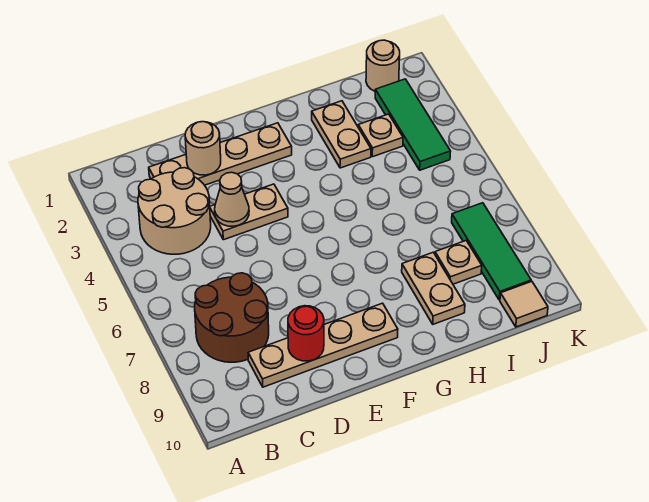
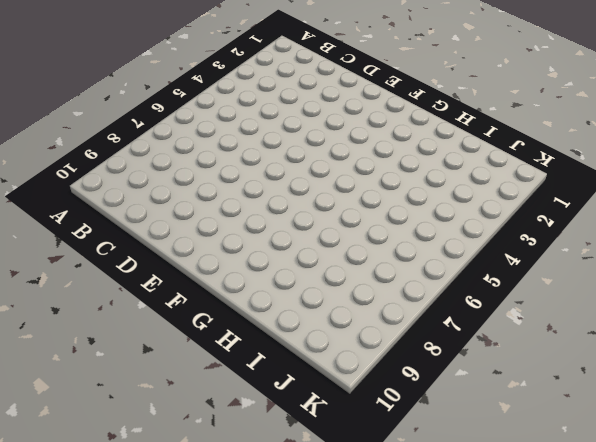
none -> tan round brick B3:C4 level 1
none -> brown round brick B7:C8 level 1
none -> tan plate C2:F2 level 1

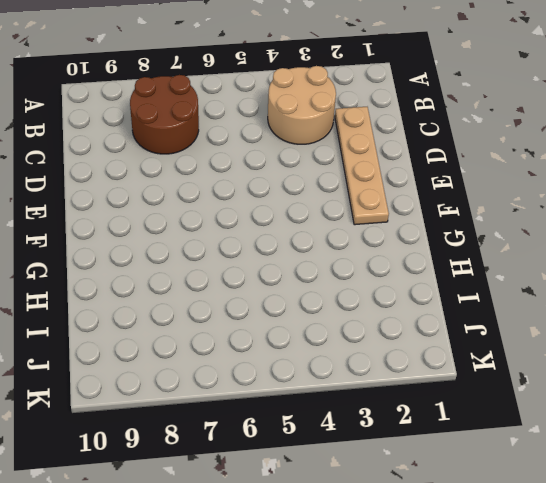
none -> tan plate C9:F9 level 1
none -> tan plate D4:E4 level 1
none -> tan plate H2:H3 level 1

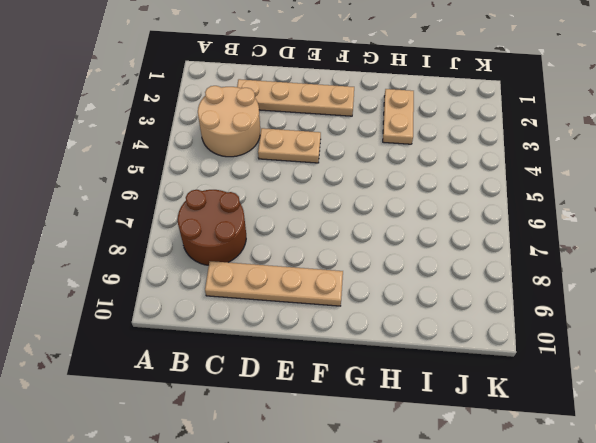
none -> tan plate H8:H9 level 1
none -> tan plate I3 level 1
none -> tan plate I8 level 1

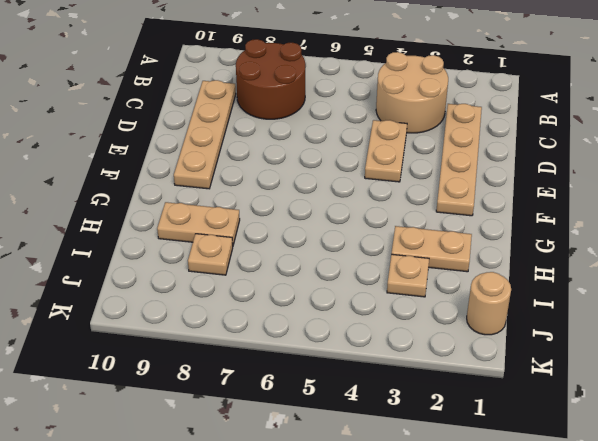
none -> green tile J2:J4 level 1
none -> green tile J7:J9 level 1
none -> tan tile J10 level 1

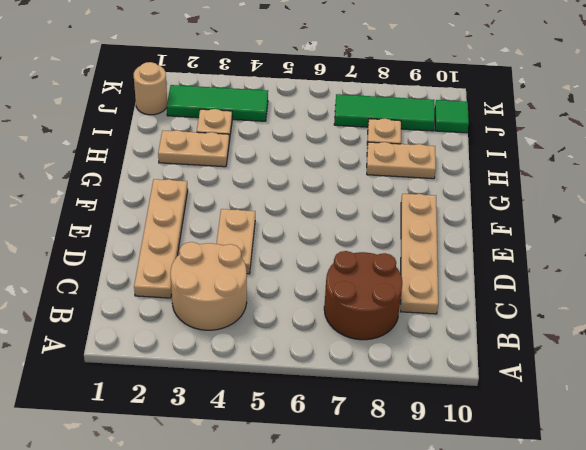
green tile J10 level 1 -> tan tile J10 level 1
none -> tan round brick D2 level 2
none -> tan cone D4 level 2
none -> red round brick D9 level 2

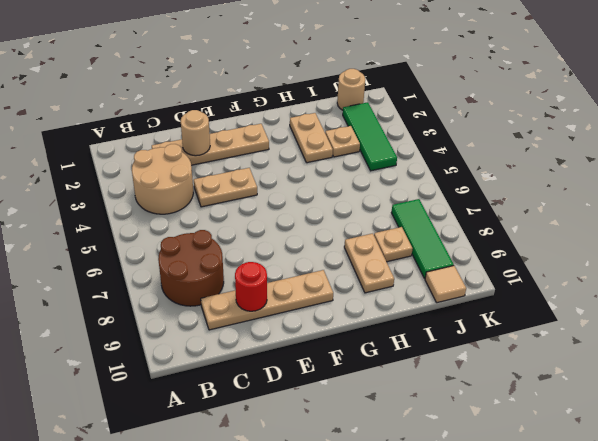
none -> tan cone D4 level 2

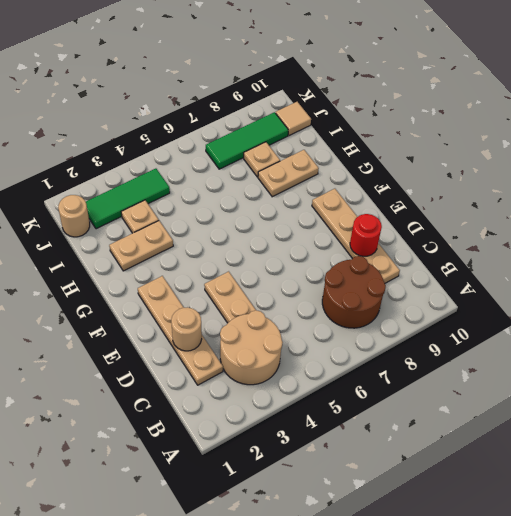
none -> tan cone D4 level 2

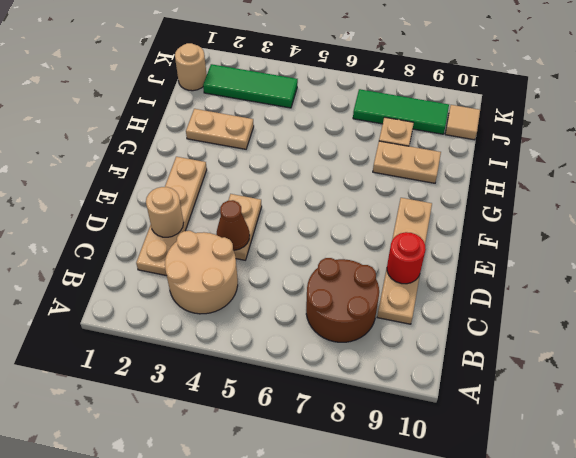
brown cone D4 level 2 -> tan cone D4 level 2
none -> tan plate I3 level 1

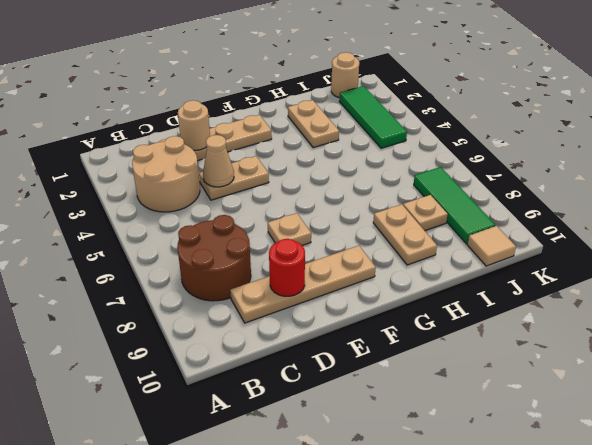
tan plate E7 level 1 -> tan plate I3 level 1

